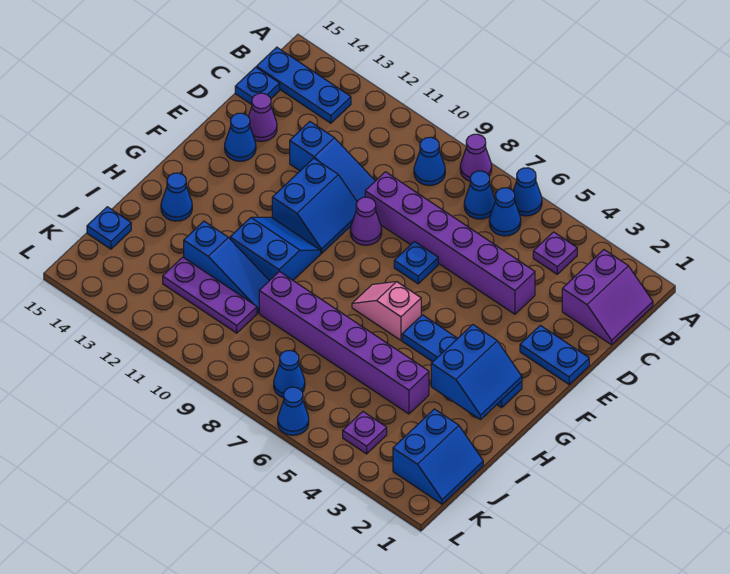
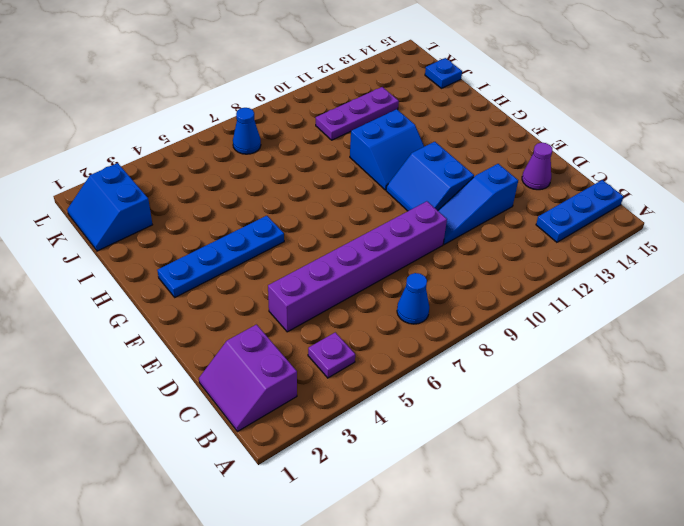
none -> blue cone A6 level 1
none -> purple cone A8 level 1
none -> blue cone B6 level 1
none -> blue cone B9 level 1

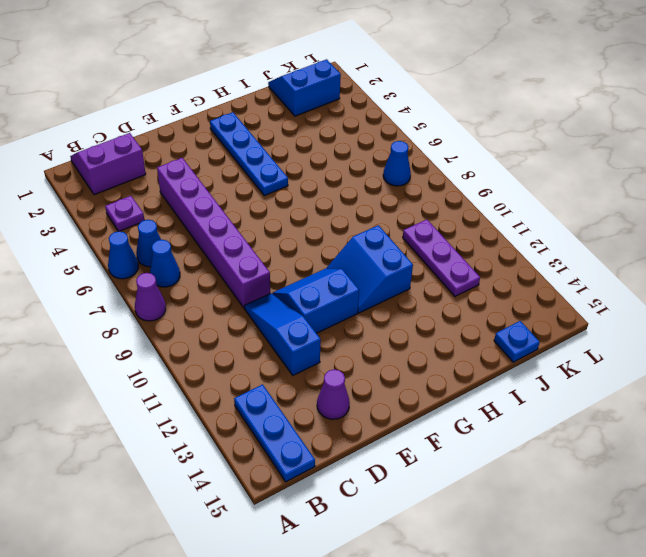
none -> blue cone B9 level 1
none -> blue plate C15 level 1
none -> blue plate E1:E2 level 1
none -> blue plate E7 level 1

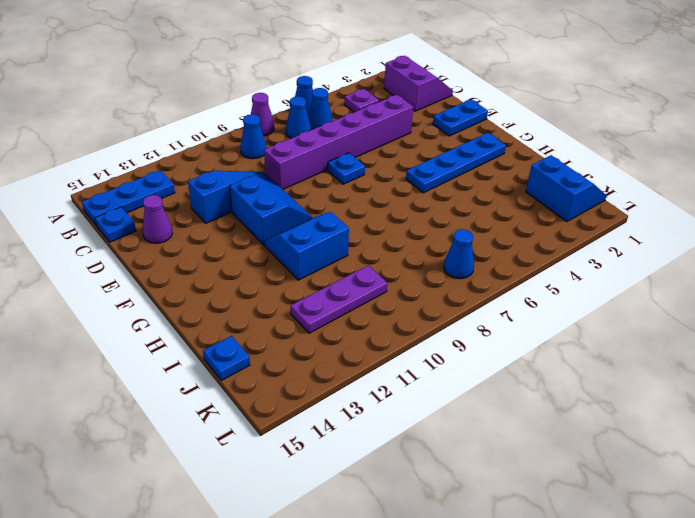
none -> purple cone E9 level 1
none -> blue cone E14 level 1
none -> pink slope G6:G7 level 1 top 6
none -> blue cone H14 level 1

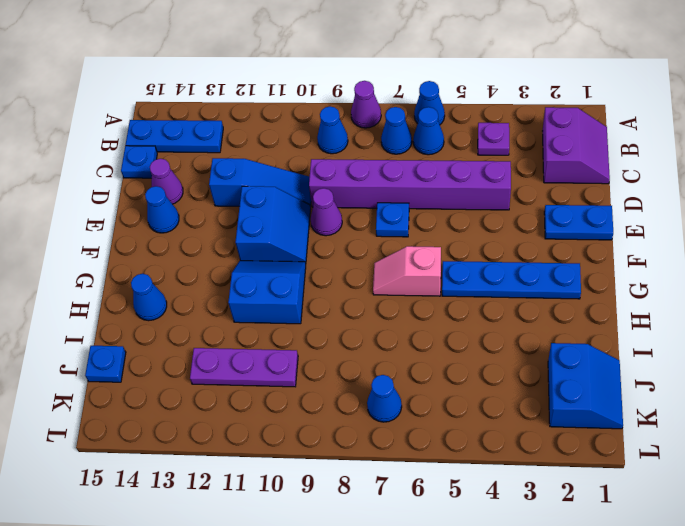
none -> purple brick I4:I9 level 1
none -> blue slope I10:I12 level 1 top 12
none -> purple plate K4 level 1
none -> blue cone L6 level 1

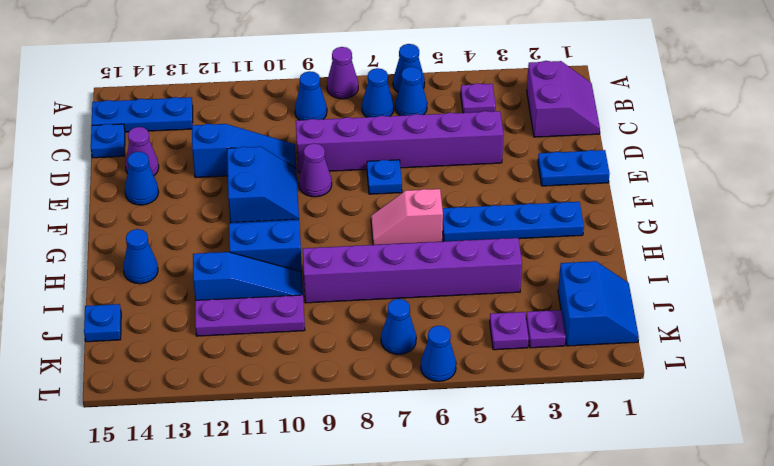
purple plate K3 level 1 -> none
none -> blue slope G2:H3 level 2 top 3

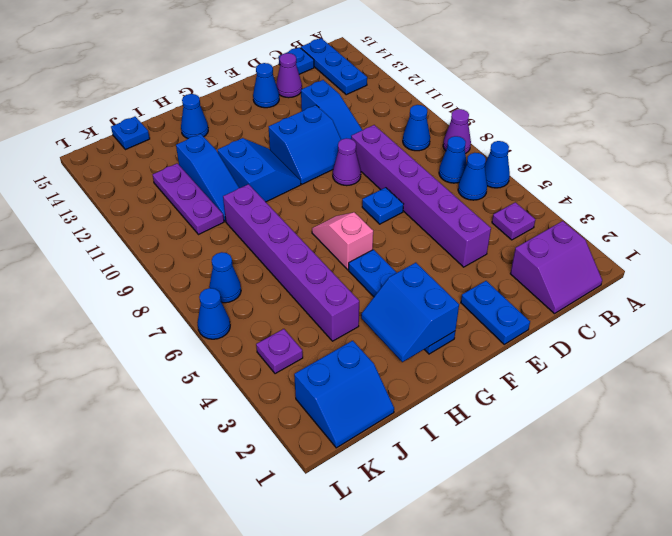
blue slope G2:H3 level 2 top G -> blue slope G2:H3 level 2 top 3

